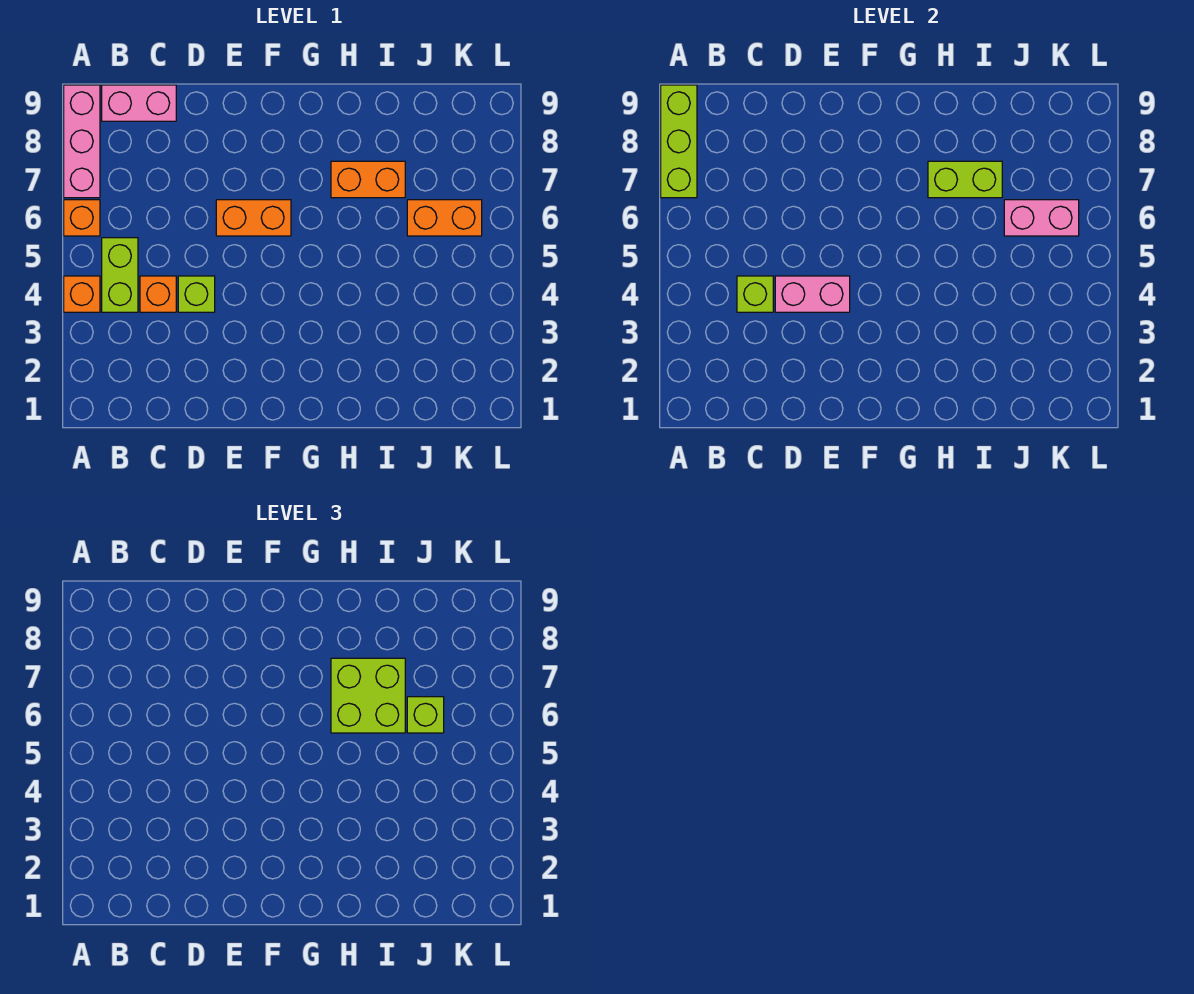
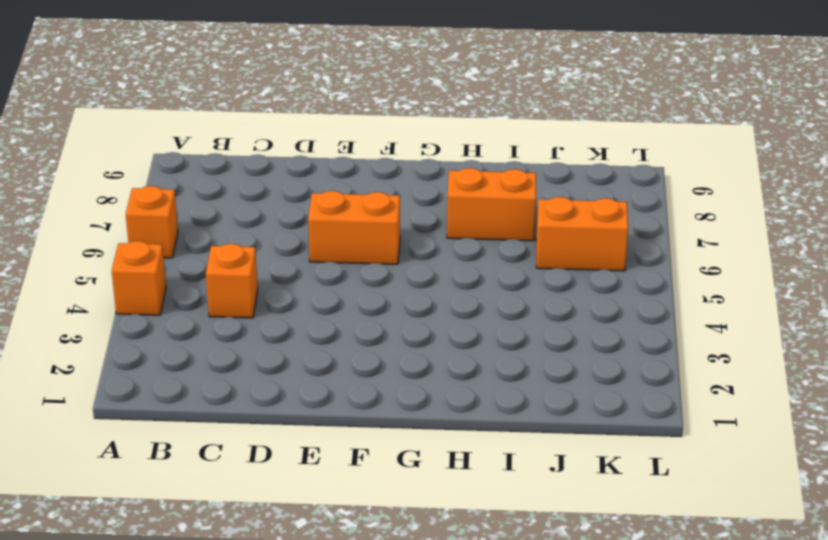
none -> pink brick A7:A9 level 1
none -> lime brick B4:B5 level 1
none -> pink brick B9:C9 level 1

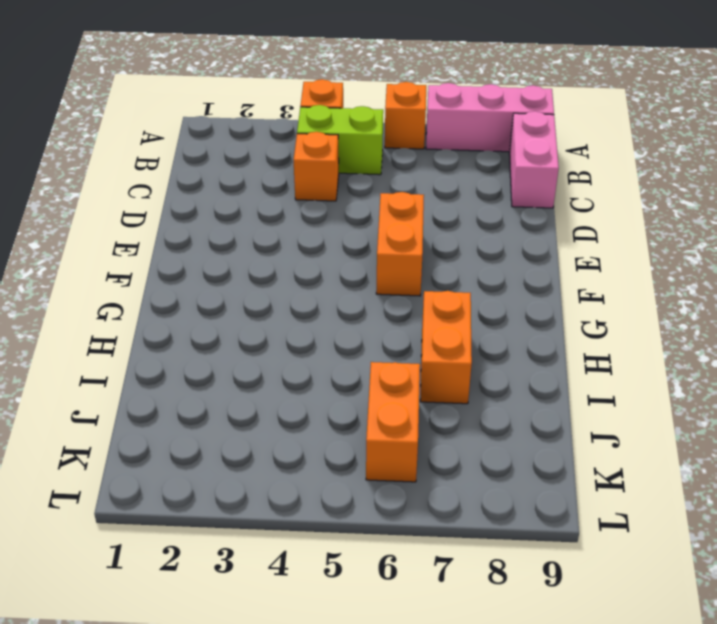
none -> lime brick D4 level 1
none -> lime brick A7:A9 level 2
none -> lime brick C4 level 2

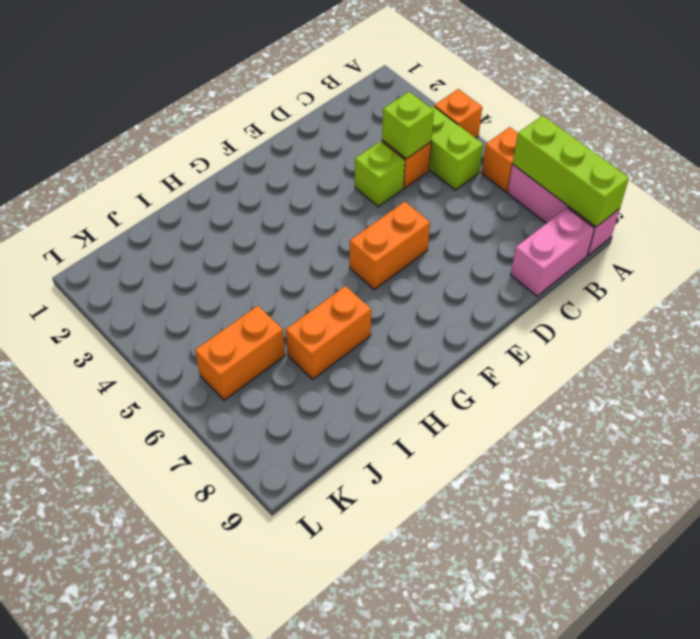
none -> pink brick D4:E4 level 2
none -> lime brick H7:I7 level 2
none -> pink brick J6:K6 level 2

